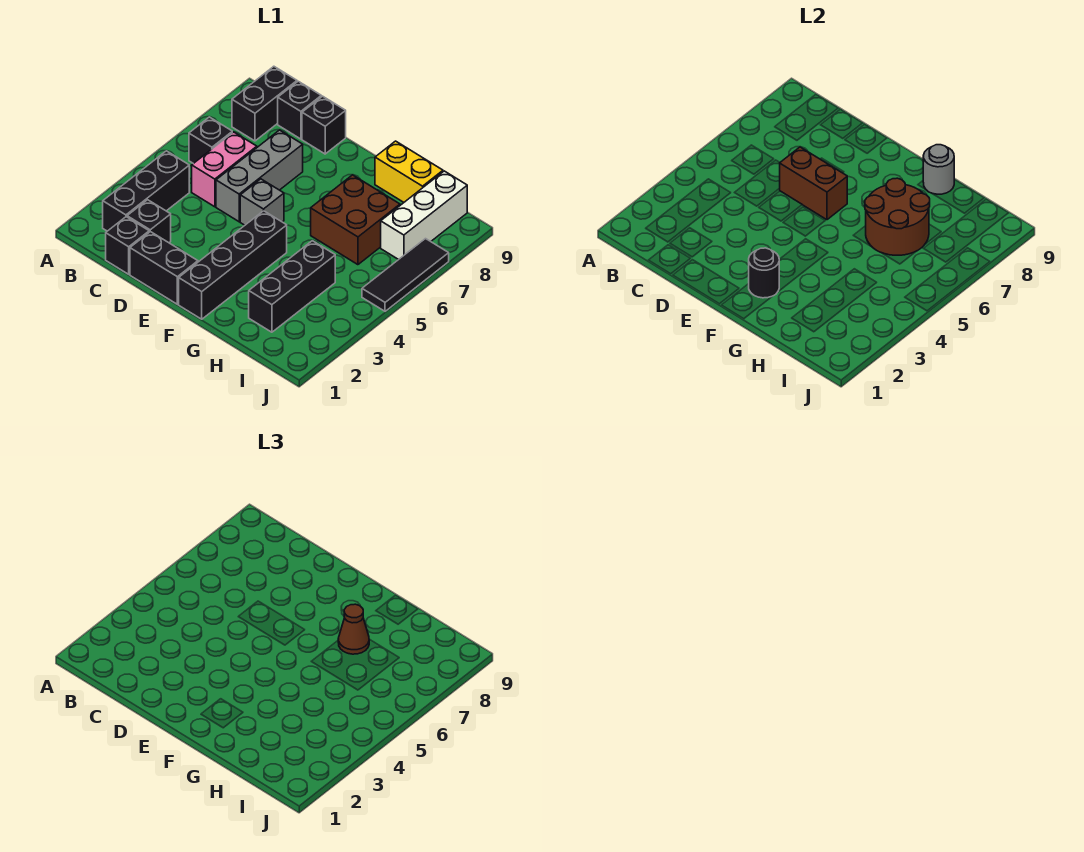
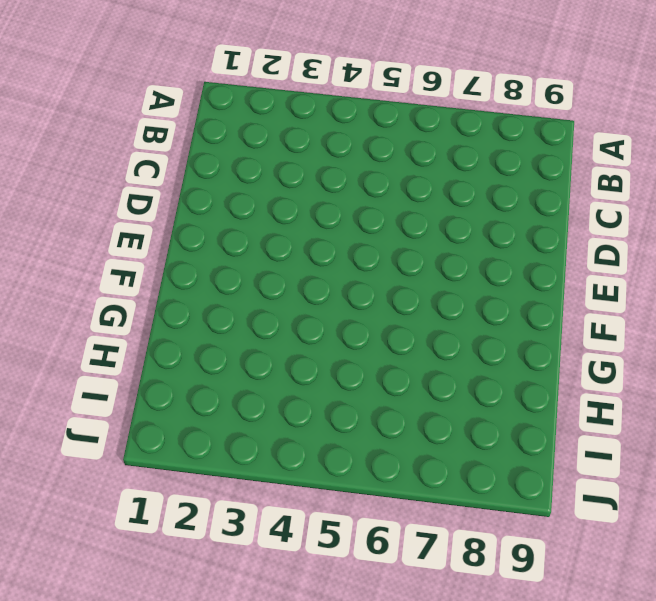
none -> black brick B2:B4 level 1
none -> black brick B6 level 1
none -> black brick B8:B9 level 1

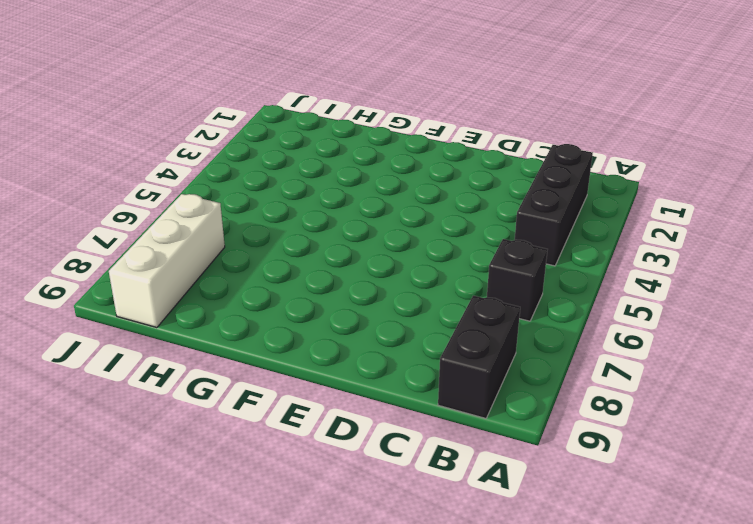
none -> black brick C1 level 1
none -> black brick C2 level 1
none -> pink brick C5:C6 level 1

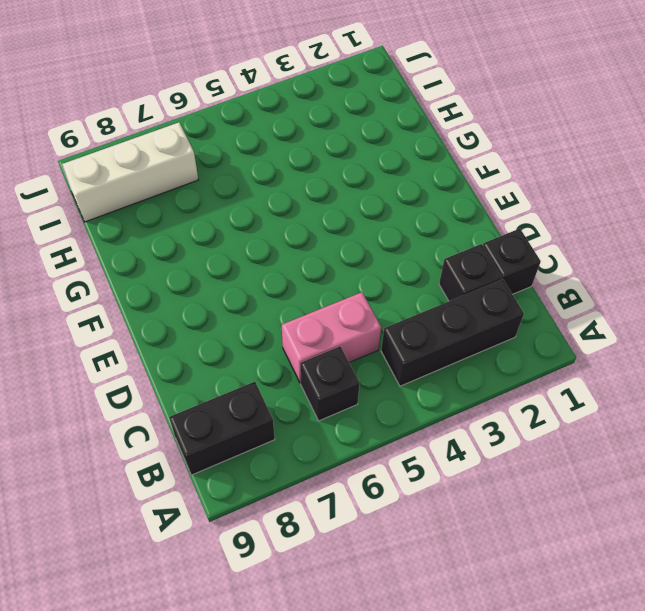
none -> black brick C9 level 1
none -> black brick D1:E1 level 1
none -> grey brick D5:D7 level 1

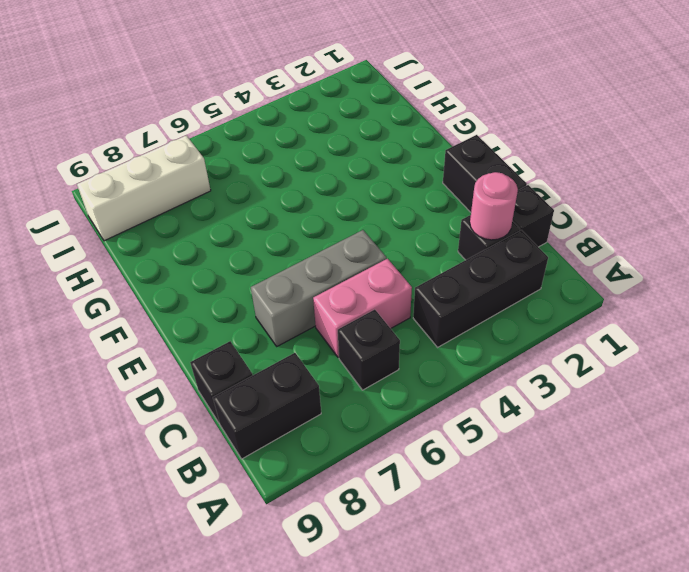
pink round brick C2 level 2 -> none
none -> black brick D9 level 1
none -> grey brick E5 level 1
none -> black brick F1:F4 level 1

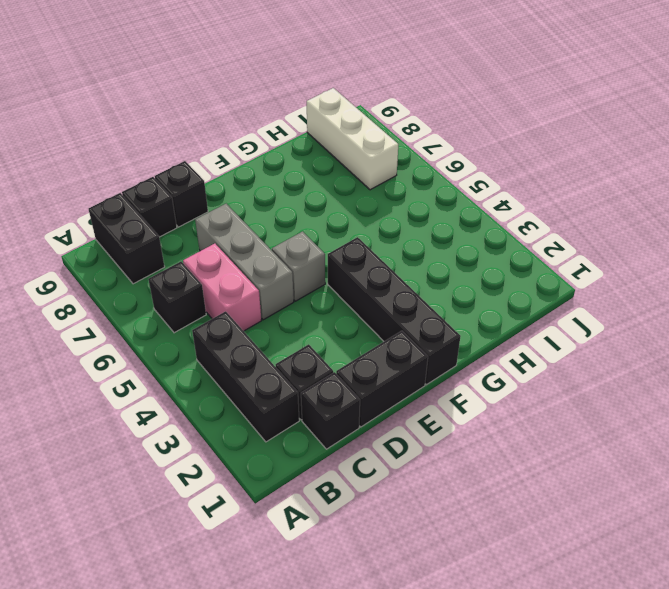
none -> brown brick G6:H7 level 1
none -> yellow brick G9:H9 level 1
none -> black brick H2:H4 level 1

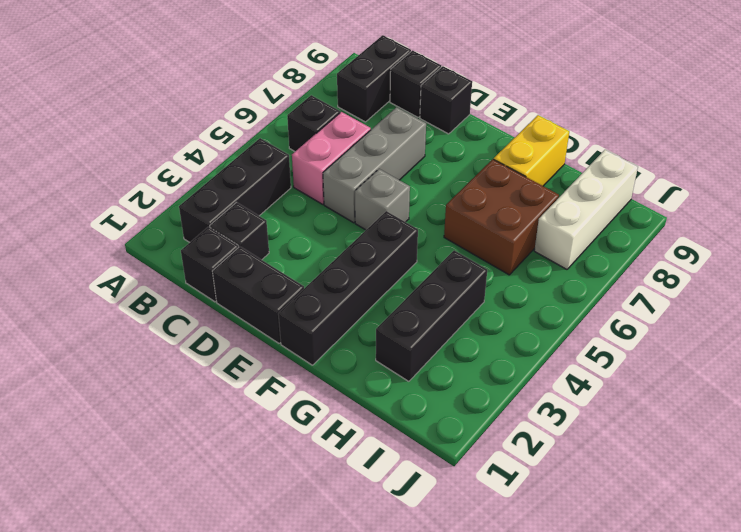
yellow brick G8:G9 level 1 -> yellow brick G9:H9 level 1
none -> black tile J5:J7 level 1
none -> brown brick D6:E6 level 2
none -> black round brick F2 level 2

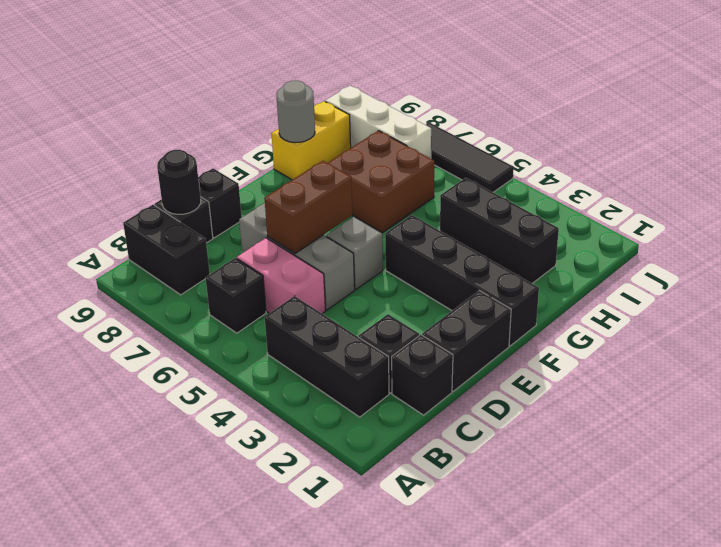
black round brick C9 level 2 -> black round brick F2 level 2
none -> brown round brick G6:H7 level 2
none -> brown cone G7 level 3

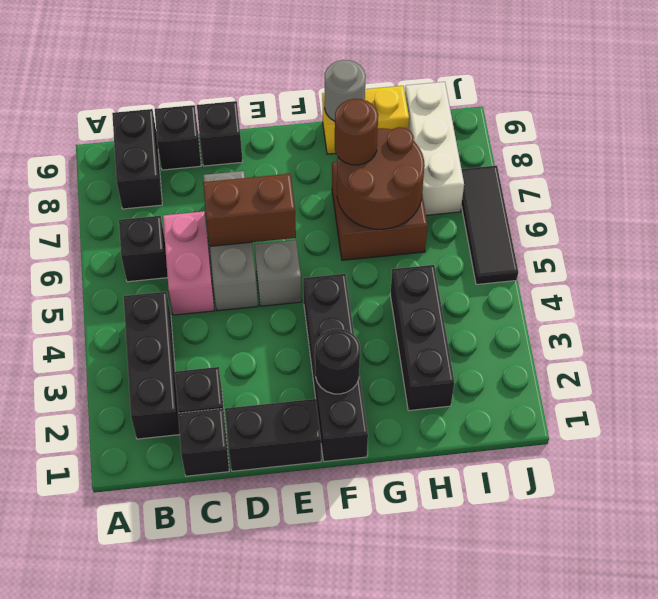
brown round brick G7 level 3 -> brown cone G7 level 3

